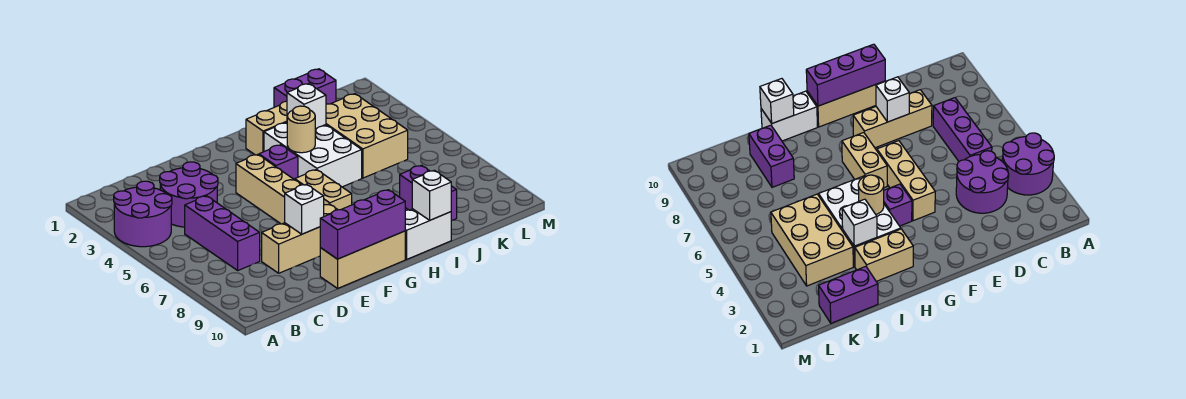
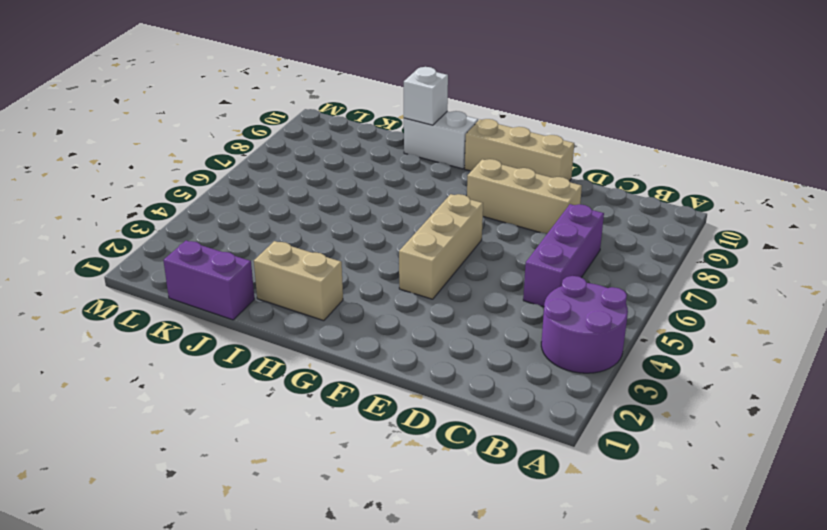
none -> purple round brick C3:D4 level 1
none -> purple brick G4 level 1
none -> tan brick G6:G7 level 1

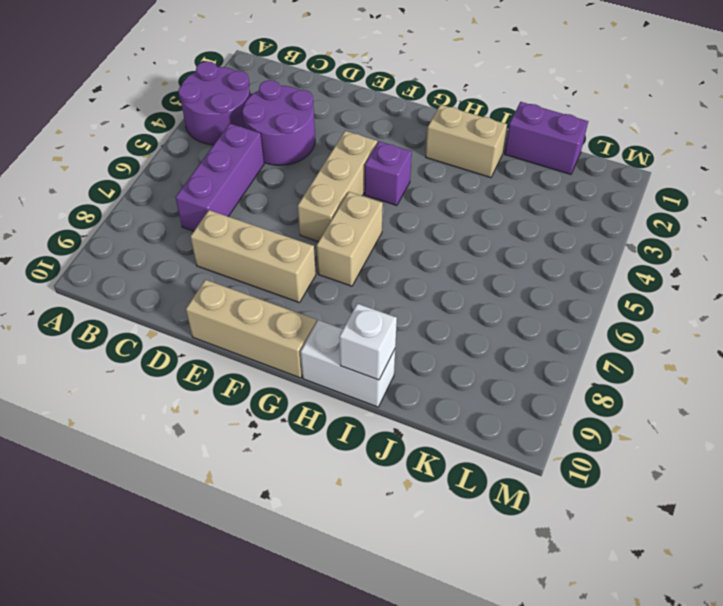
none -> white brick H3:I5 level 1
none -> tan brick J3:K5 level 1
none -> purple brick J8:J9 level 1

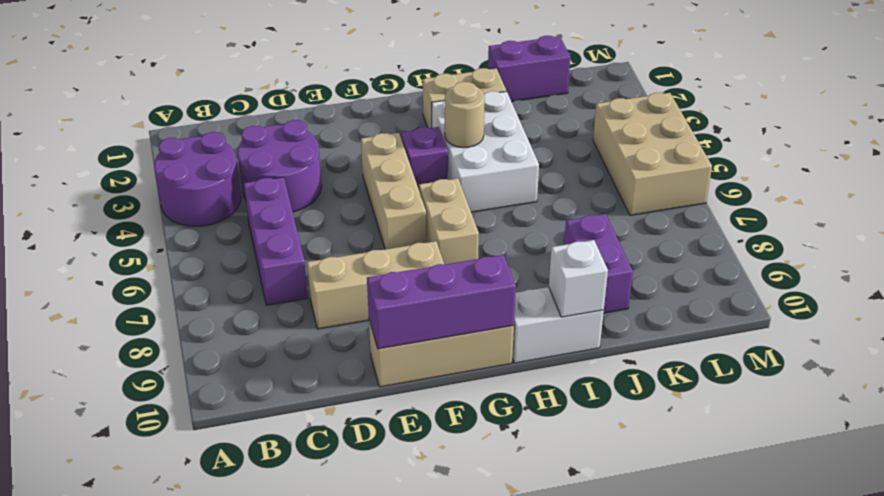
tan brick L4:M6 level 1 -> tan brick J3:K5 level 1
none -> white brick E8 level 2
none -> white brick I3 level 2

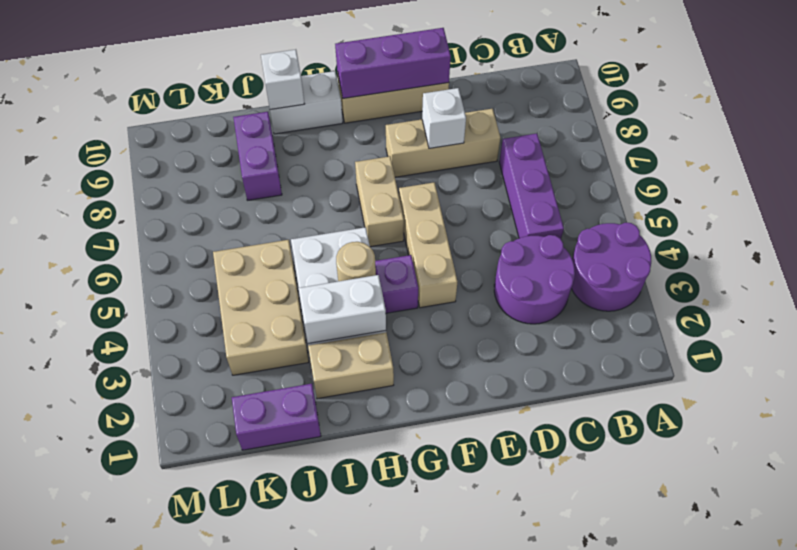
white brick H3:I3 level 2 -> white brick I3 level 2

